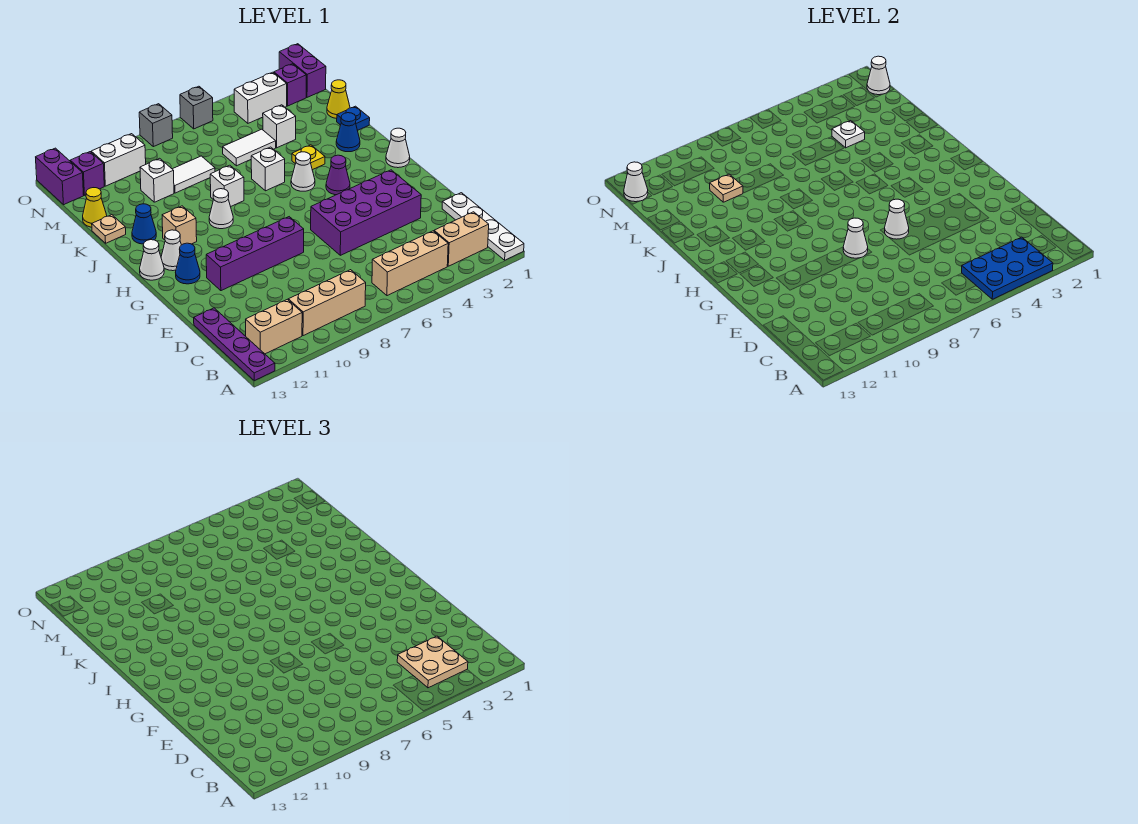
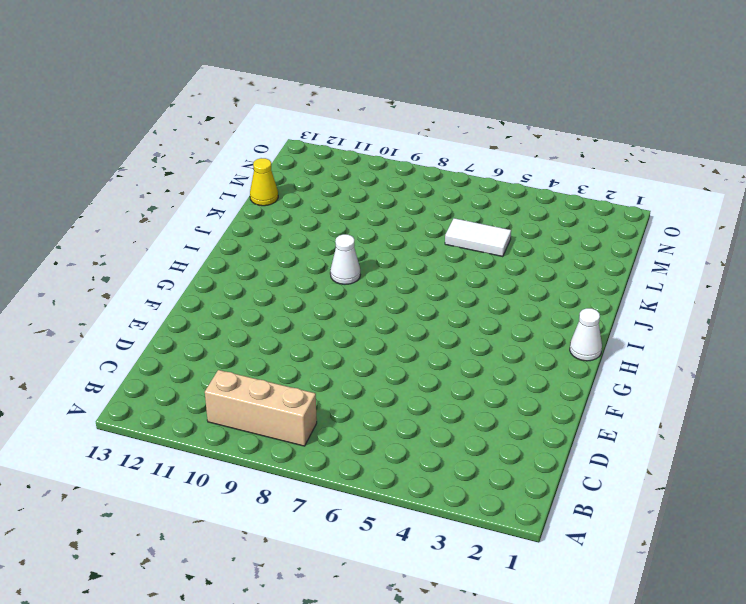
none -> white plate A1:D1 level 1
none -> purple plate A13:D13 level 1
none -> tan brick B2:B3 level 1
none -> tan brick B4:B6 level 1

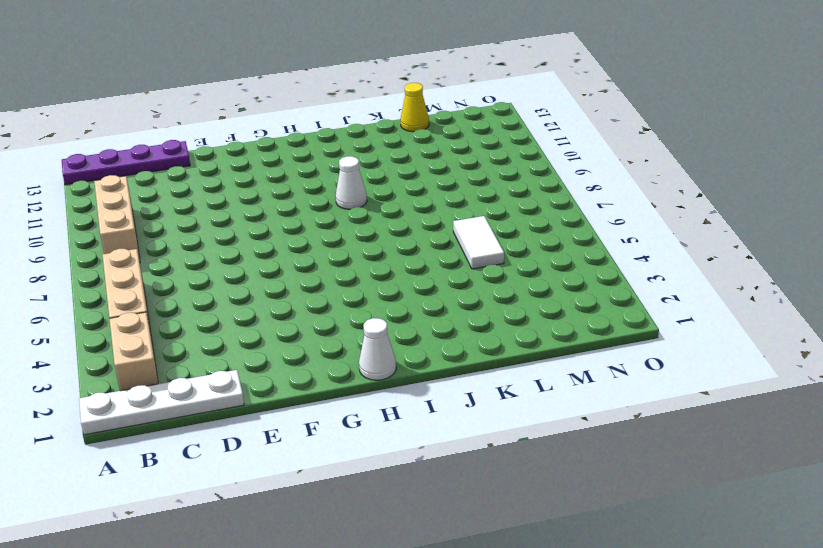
none -> tan brick B11:B12 level 1
none -> purple brick E3:F6 level 1
none -> purple brick F8:F11 level 1
none -> blue cone G12 level 1

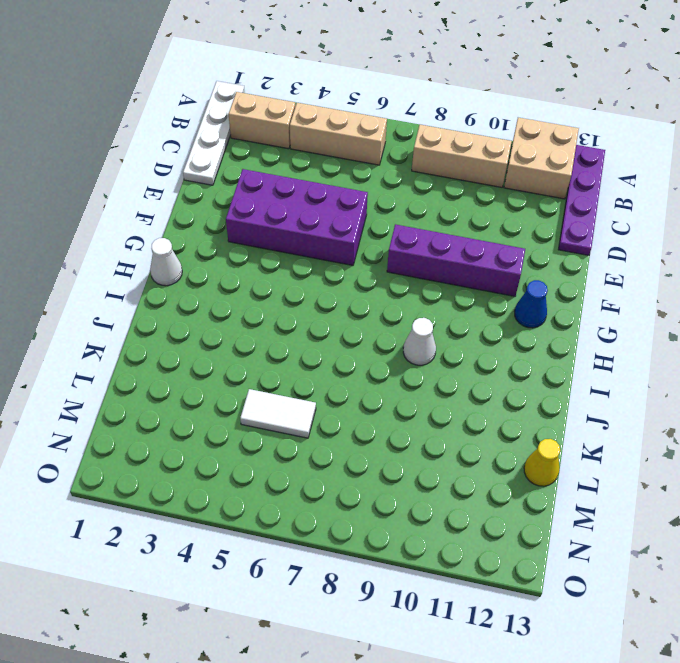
tan brick A11:B12 level 1 -> tan brick B11:B12 level 1
none -> purple cone H4 level 1
none -> white cone H12 level 1
none -> white cone H13 level 1
none -> white cone I5 level 1

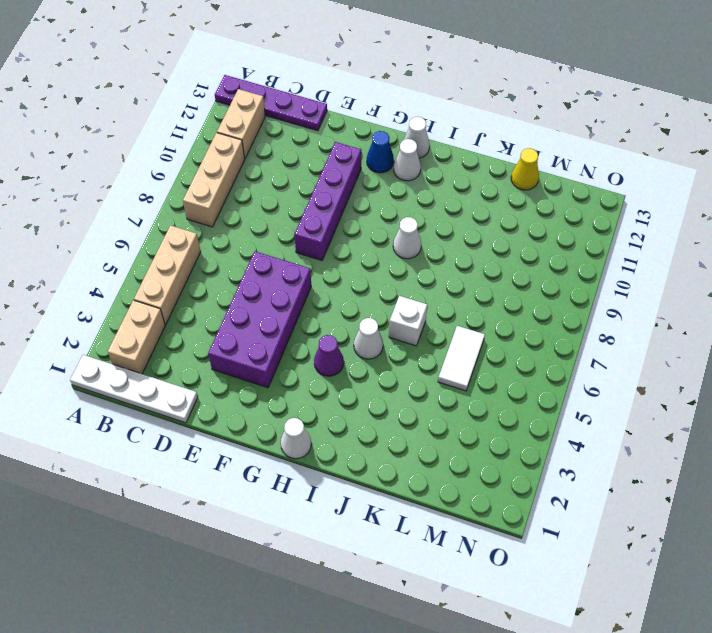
none -> tan brick I11 level 1
none -> blue cone J2 level 1
none -> yellow plate J4 level 1
none -> white brick J8 level 1

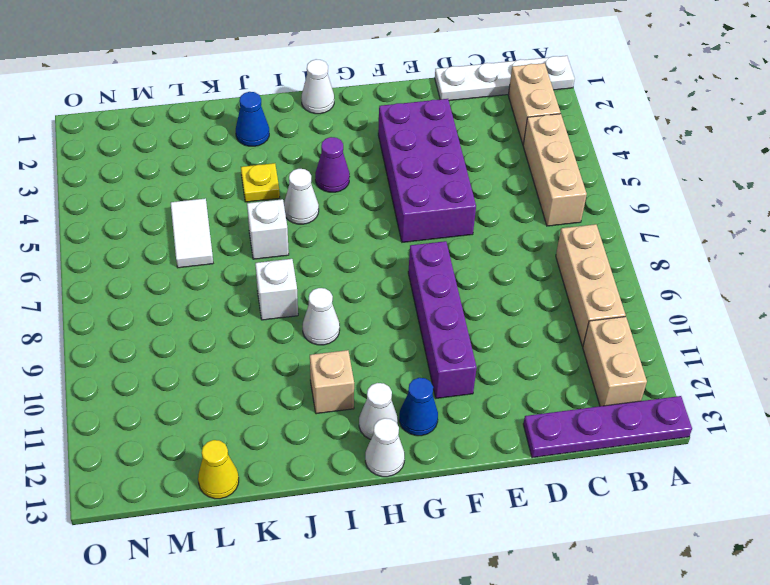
none -> blue cone J12 level 1
none -> blue plate K1 level 1
none -> tan plate K13 level 1
none -> yellow cone L1 level 1

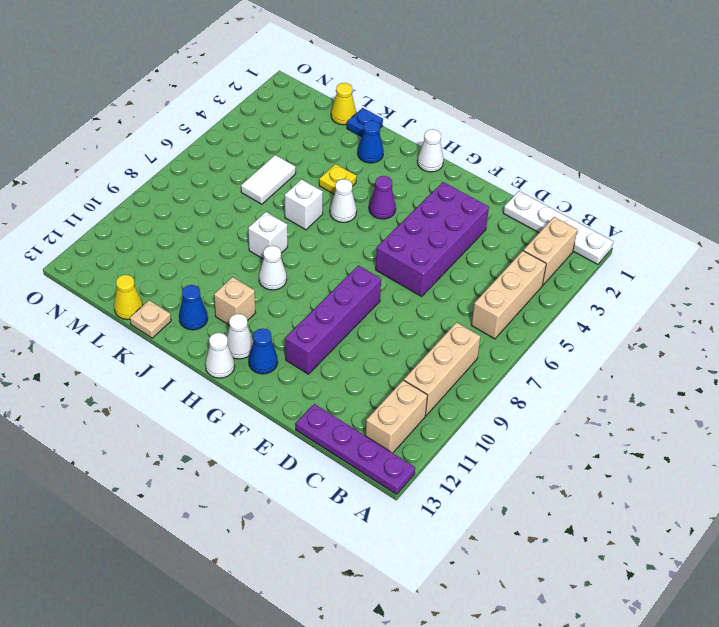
none -> white brick L4 level 1
none -> white tile L8:L9 level 1
none -> white brick L10 level 1
none -> purple brick N1:O1 level 1

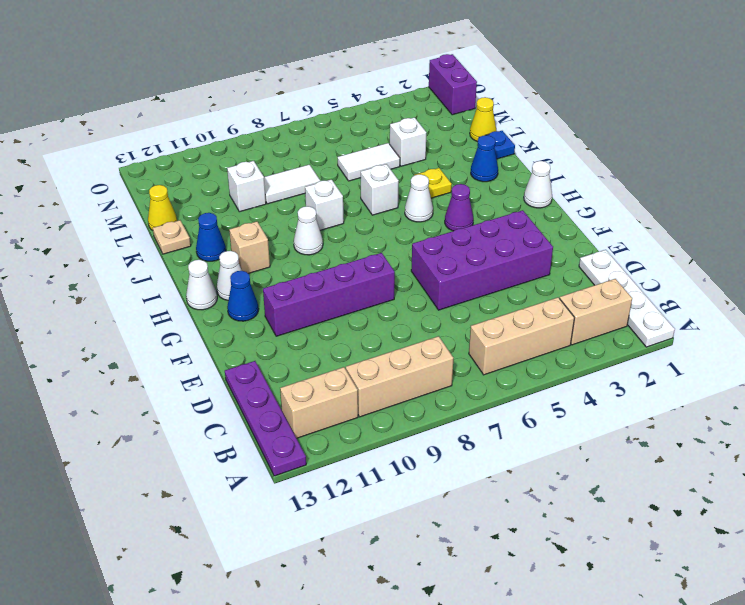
none -> purple brick N2 level 1
none -> white brick N3:N4 level 1
none -> white brick N10:N11 level 1
none -> purple brick N12 level 1

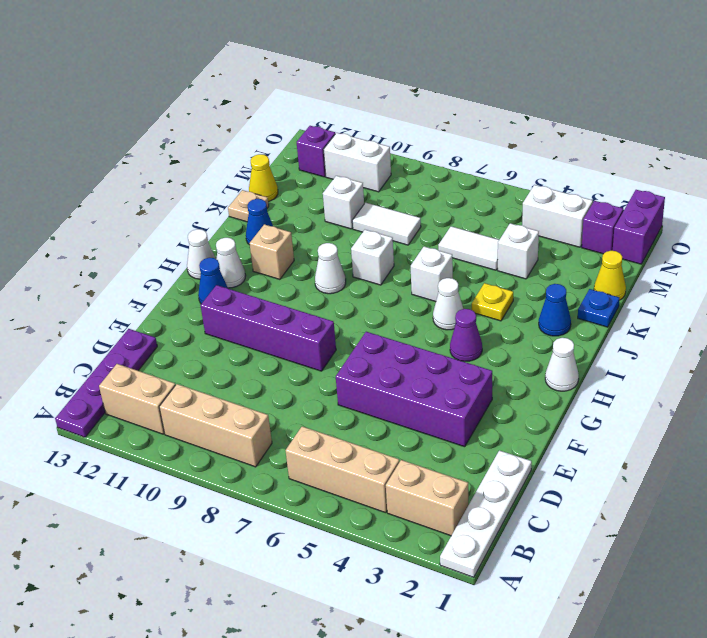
none -> purple brick N13:O13 level 1
none -> grey brick O6 level 1
none -> grey brick O8 level 1
none -> blue plate A3:B5 level 2

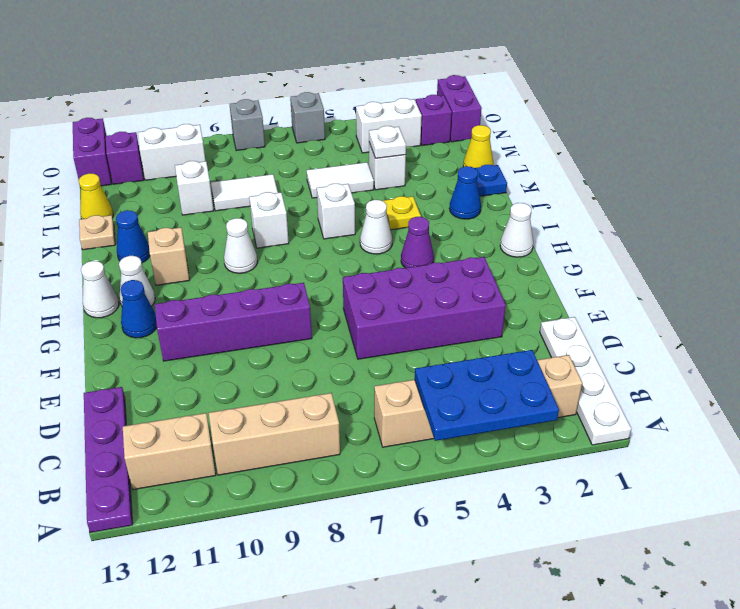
none -> white cone F6 level 2
none -> white cone F8 level 2
none -> tan plate L10 level 2
none -> white cone N1 level 2

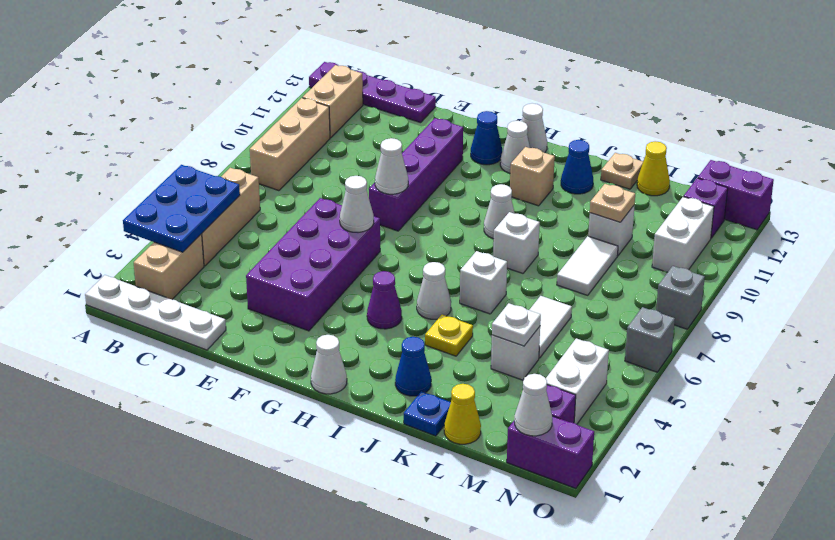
none -> white cone N13 level 2
none -> tan plate B3:C4 level 3

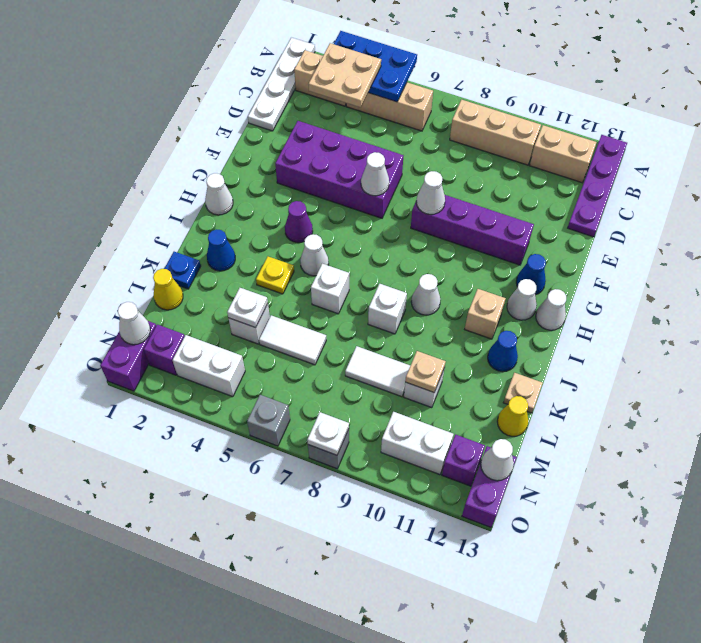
white plate O8 level 2 -> none

